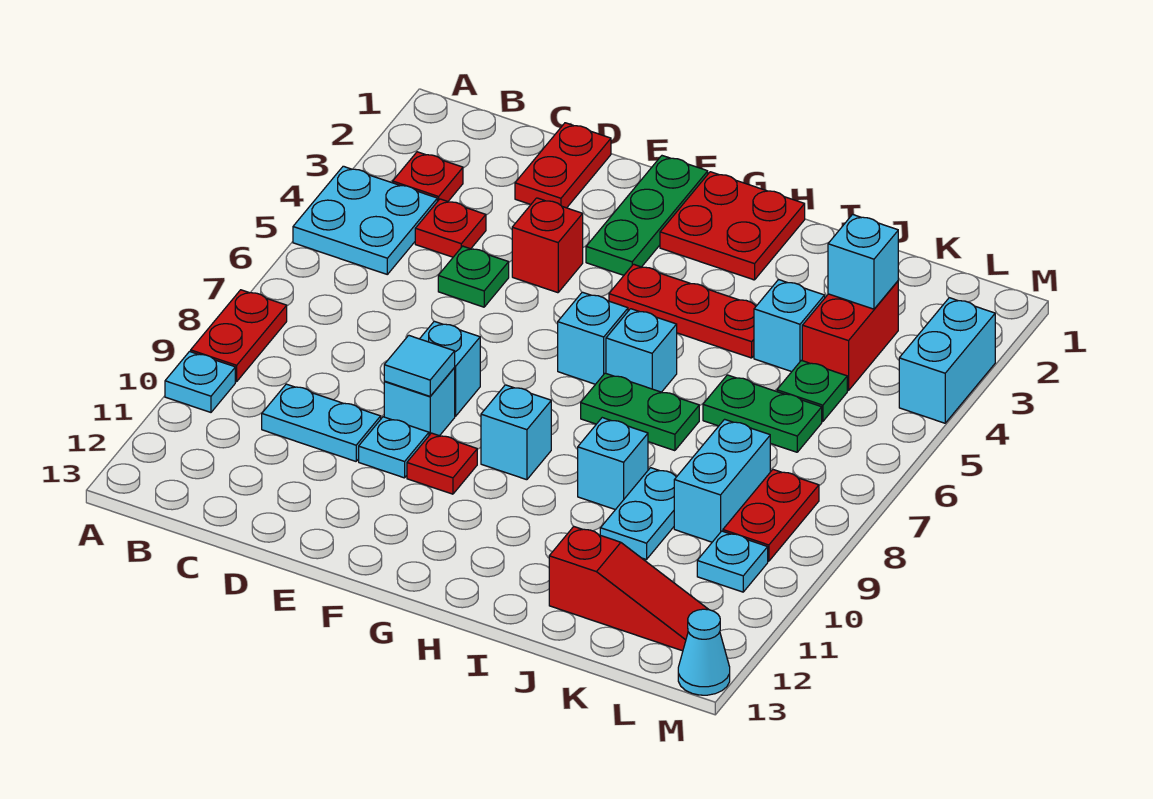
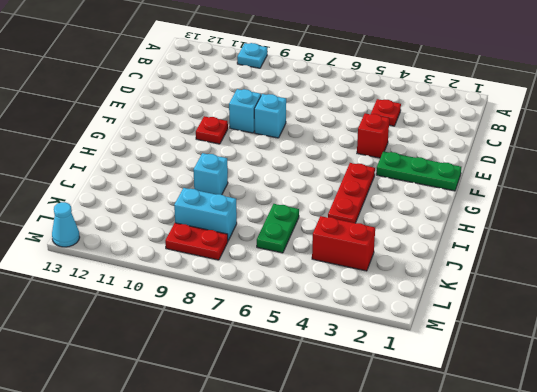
none -> cyan plate A4:B5 level 1
none -> red plate A8:A9 level 1
none -> red plate B3 level 1
none -> cyan plate C10:D10 level 1

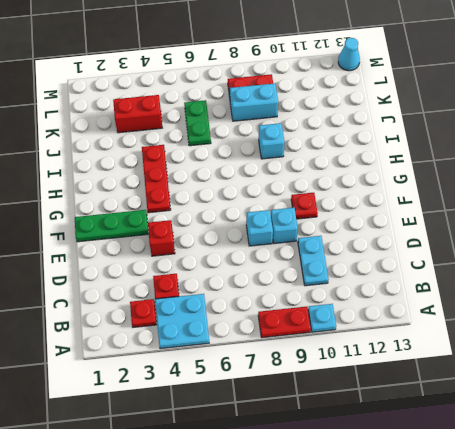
none -> red plate D1:D2 level 1
none -> green plate D5 level 1
none -> cyan plate E10 level 1
none -> red plate G1:H2 level 1

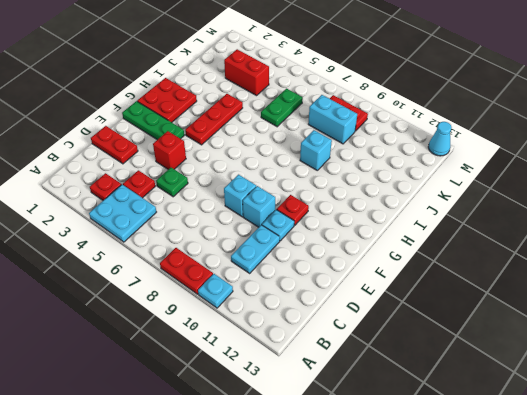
none -> cyan brick G6 level 1
none -> cyan brick G9 level 1
none -> cyan brick H6 level 1
none -> green plate H7:I7 level 1

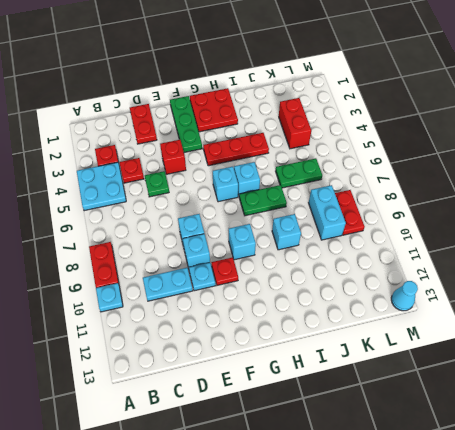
none -> cyan brick J4 level 1
none -> cyan plate J9:J10 level 1
none -> red slope J12:L12 level 1 top J
none -> green plate K5 level 1

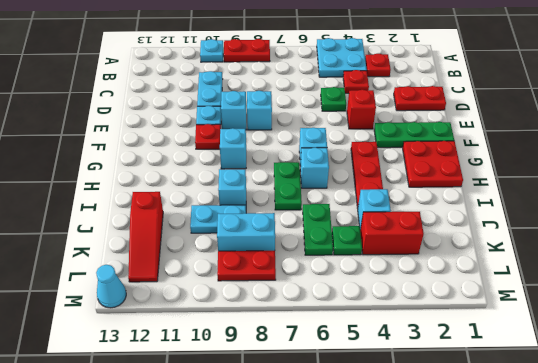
none -> cyan plate L10 level 1
none -> cyan brick M3:M4 level 1
none -> cyan tile E9 level 2
none -> cyan brick K3 level 2

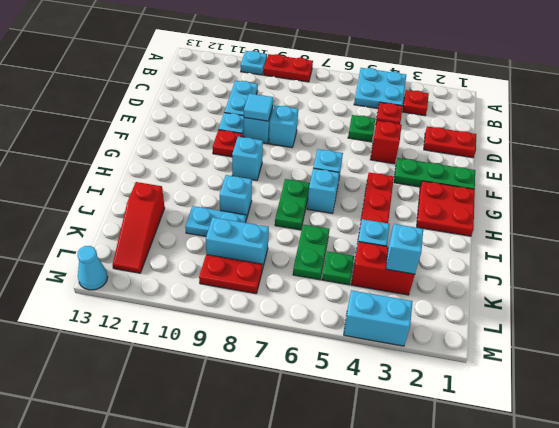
none -> cyan plate L10 level 1

